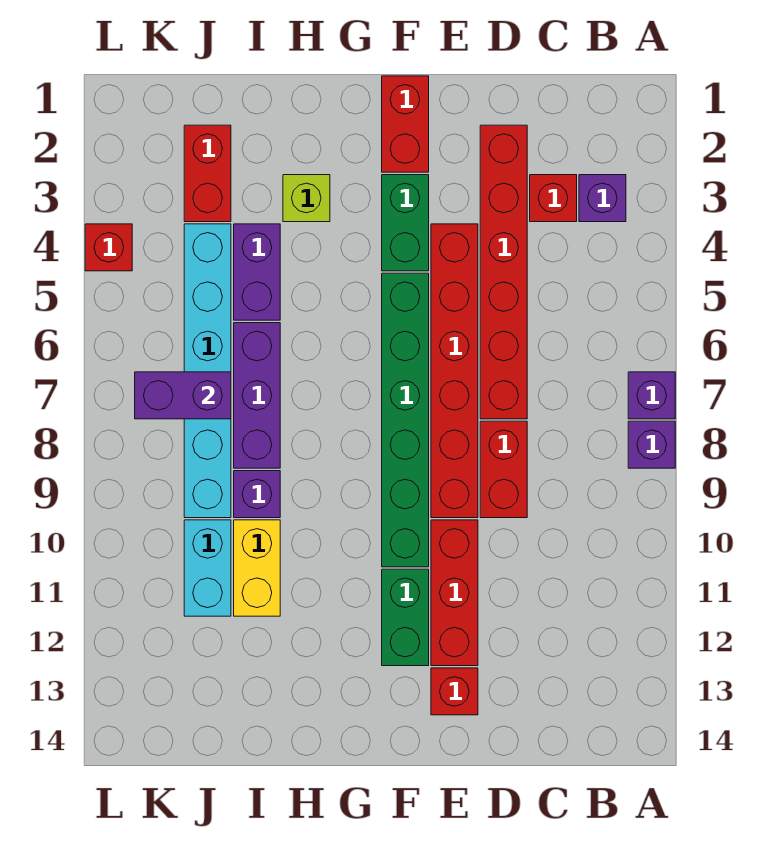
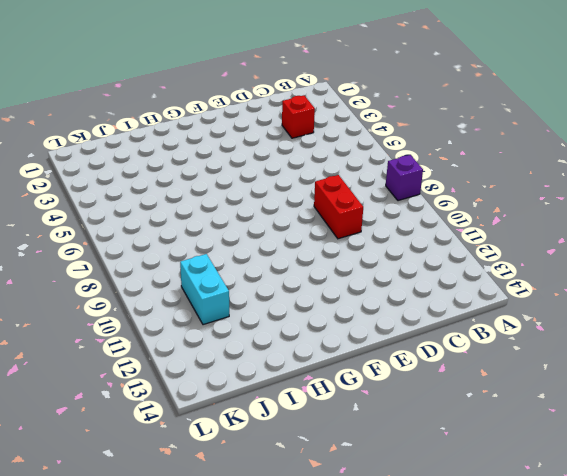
none -> purple brick A7 level 1
none -> purple brick B3 level 1
none -> red brick D2:D7 level 1

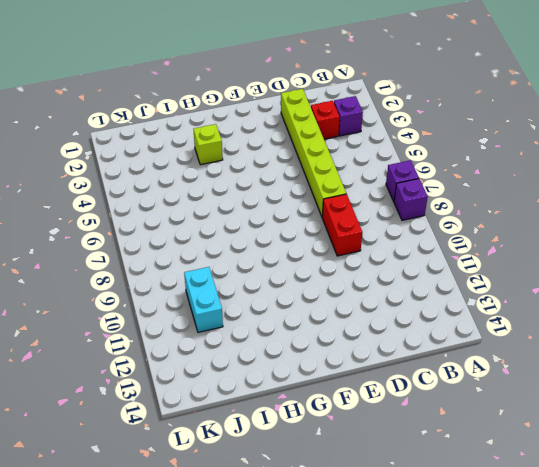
lime brick D2:D7 level 1 -> red brick D2:D7 level 1
none -> red brick E4:E9 level 1
none -> red brick E10:E12 level 1
none -> red brick E13 level 1

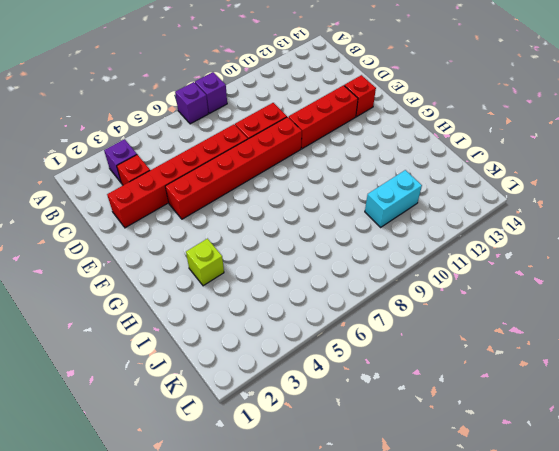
none -> red brick F1:F2 level 1
none -> green brick F3:F4 level 1
none -> green brick F5:F10 level 1

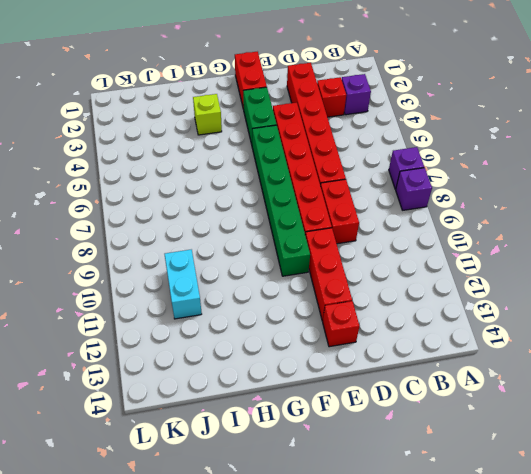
none -> green brick F11:F12 level 1
none -> purple brick I4:I5 level 1
none -> purple brick I6:I8 level 1

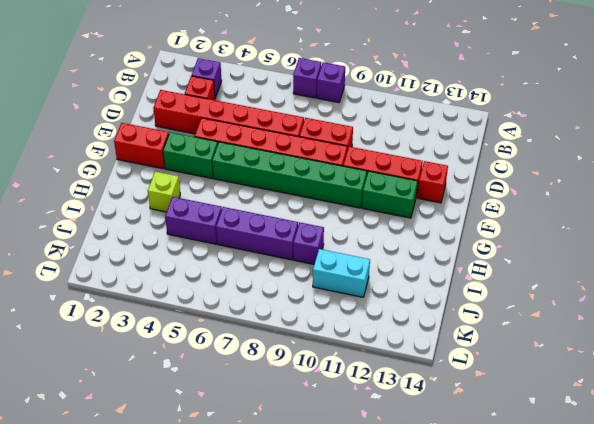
none -> yellow brick I10:I11 level 1
none -> red brick J2:J3 level 1
none -> cyan brick J4:J9 level 1

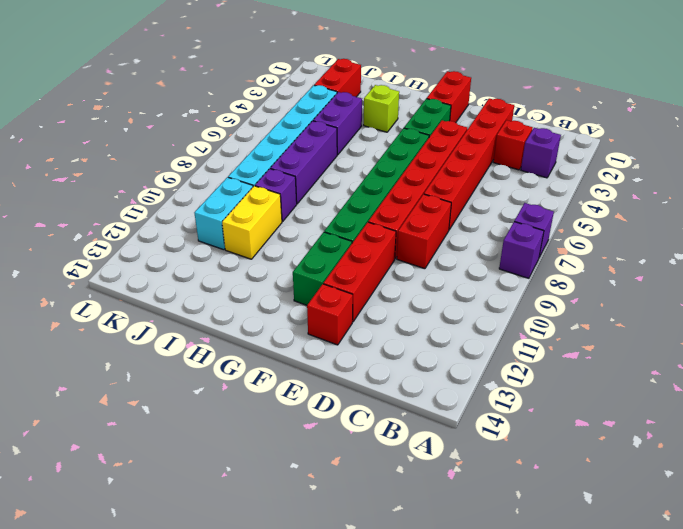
none -> red brick L4 level 1
none -> purple brick J7:K7 level 2

